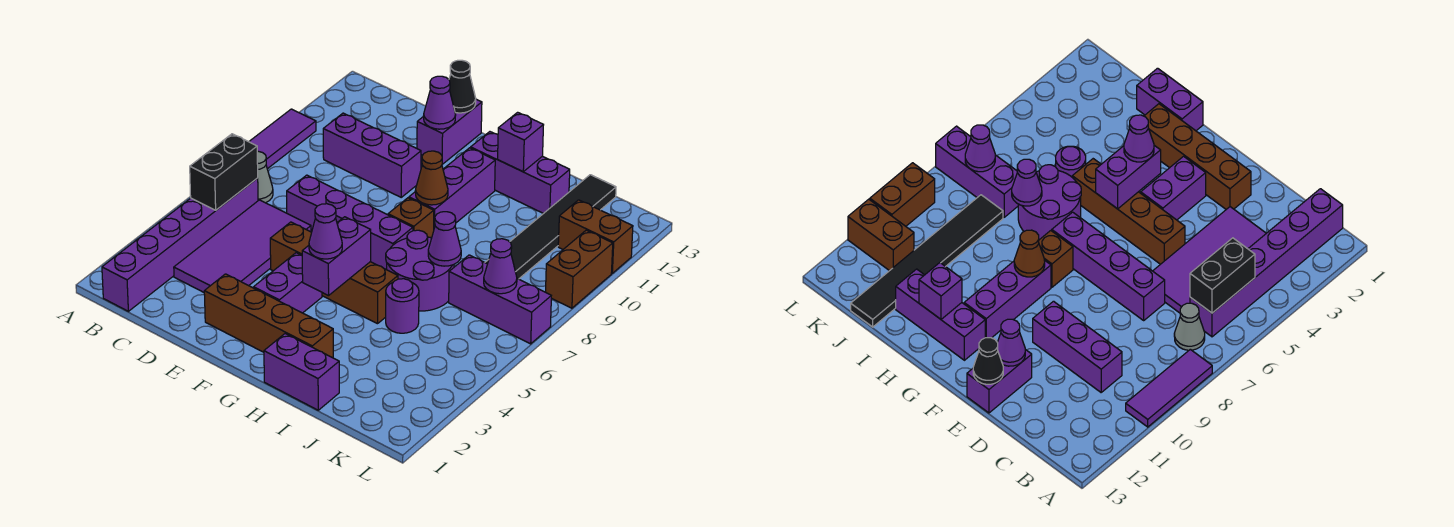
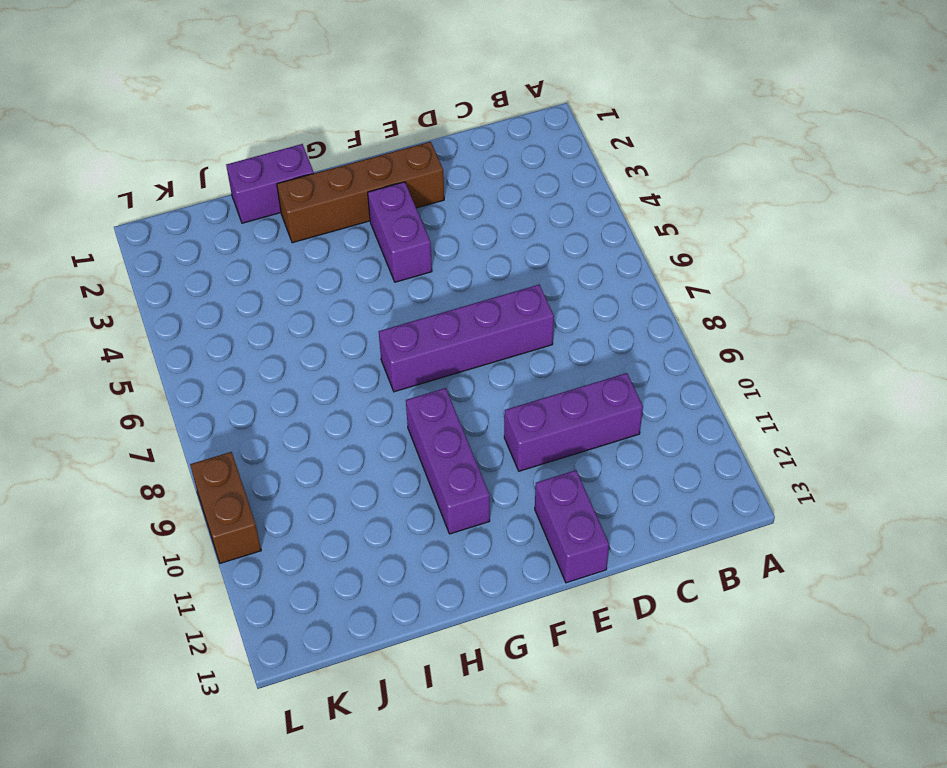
none -> purple tile A8:A10 level 1
none -> purple brick B1:B6 level 1
none -> grey cone B7 level 1

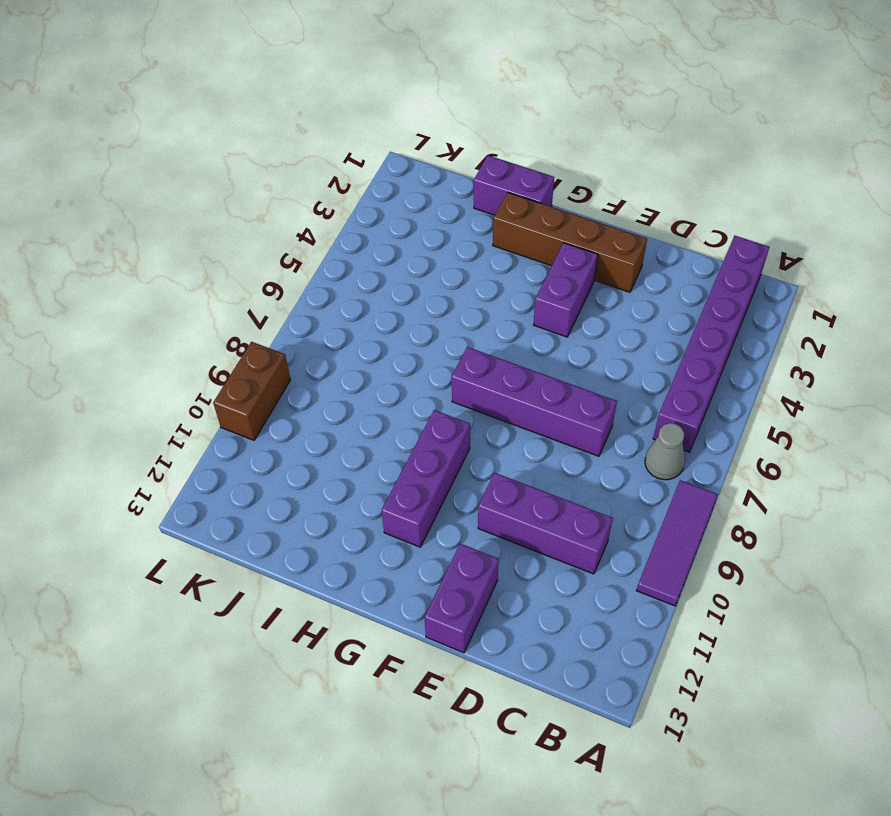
none -> purple tile C3:D6 level 1
none -> brown brick E5:H5 level 1
none -> brown brick G8 level 1

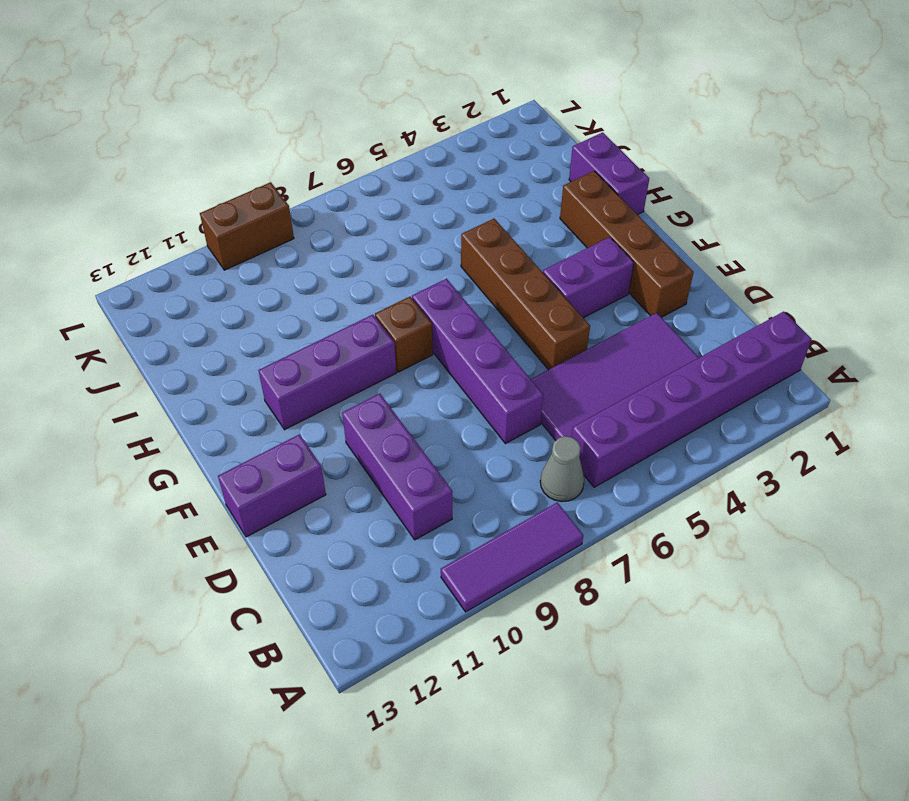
none -> purple brick G12:I12 level 1
none -> purple round brick H6:I7 level 1
none -> purple round brick I5 level 1

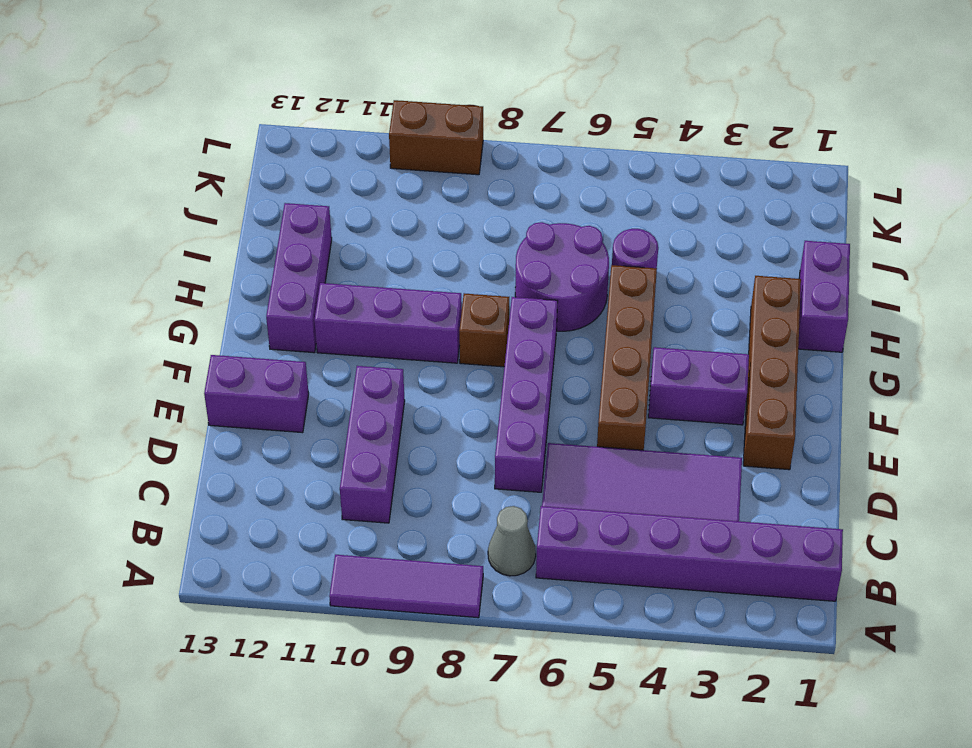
none -> purple brick J7:L7 level 1
none -> black tile J8:J13 level 1
none -> brown brick K11:L11 level 1

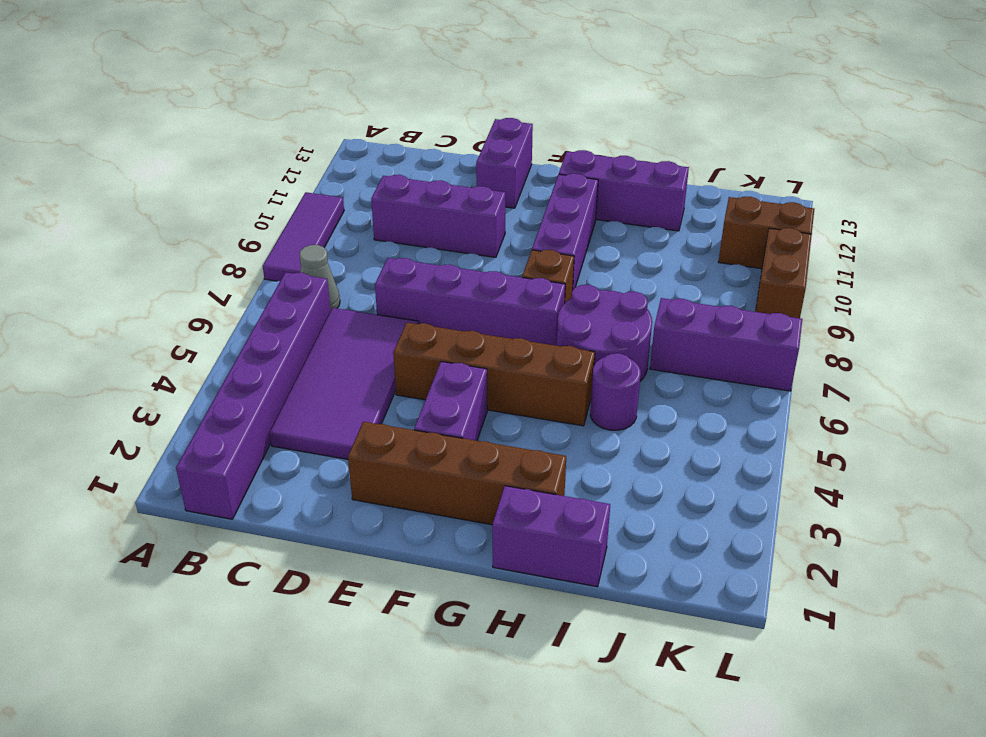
none -> black tile J8:J13 level 1
none -> black brick B5:B6 level 2
none -> purple cone E12 level 2

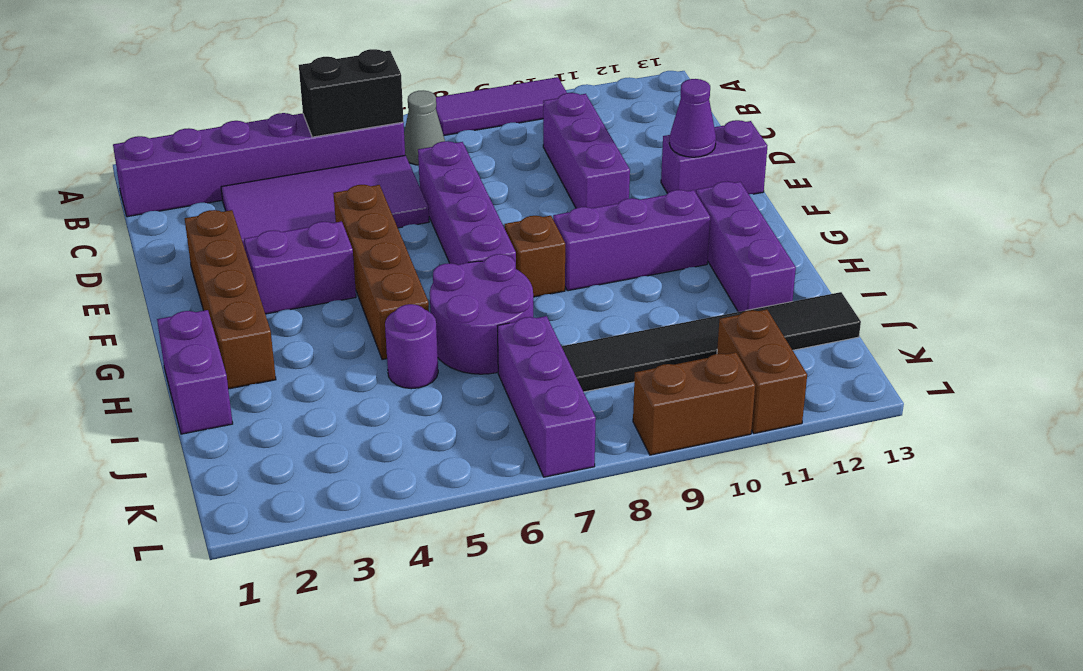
none -> black cone E13 level 2
none -> purple brick G4:G5 level 2
none -> brown cone G9 level 2

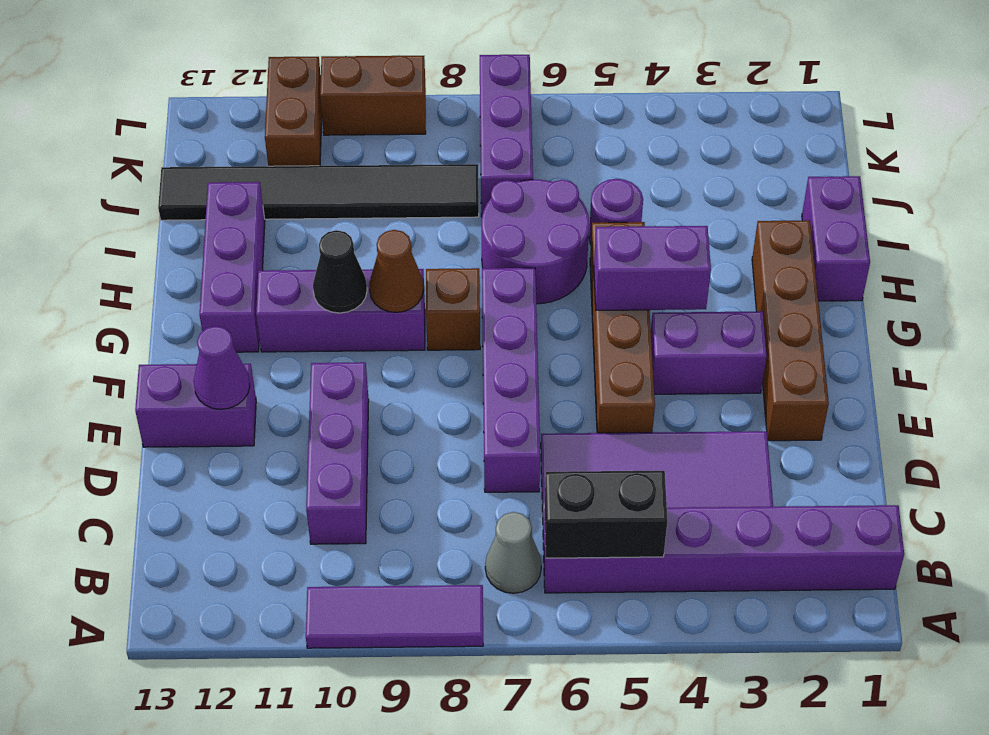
black cone G10 level 2 -> black cone E13 level 2
none -> purple brick H12 level 2
none -> purple cone I7 level 2
none -> purple cone K7 level 2

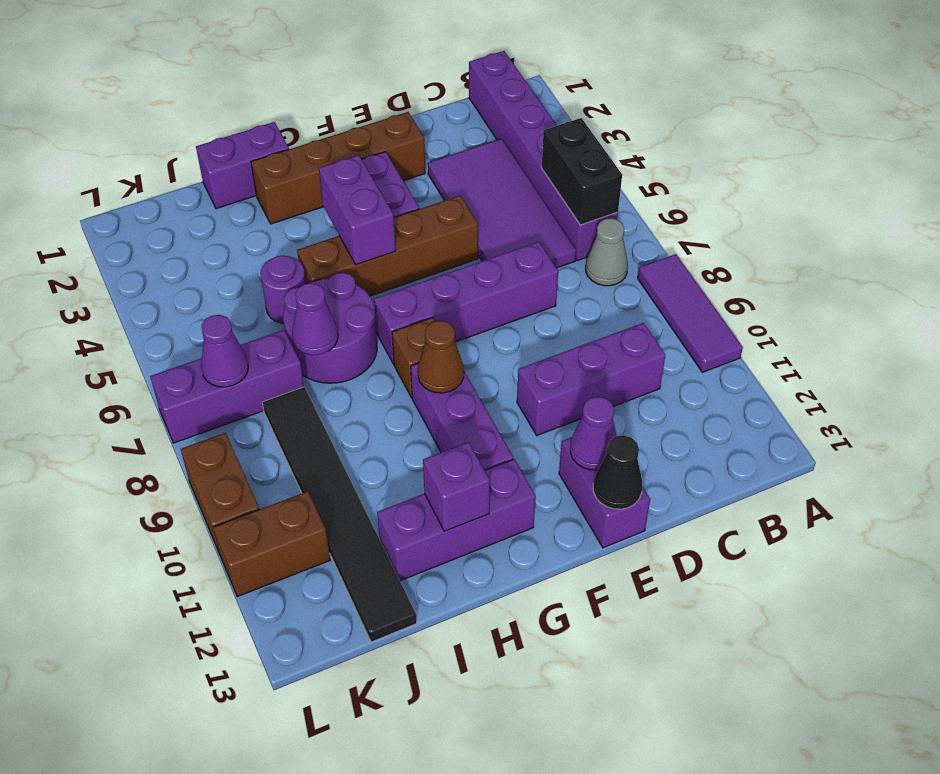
none -> purple cone G4 level 3

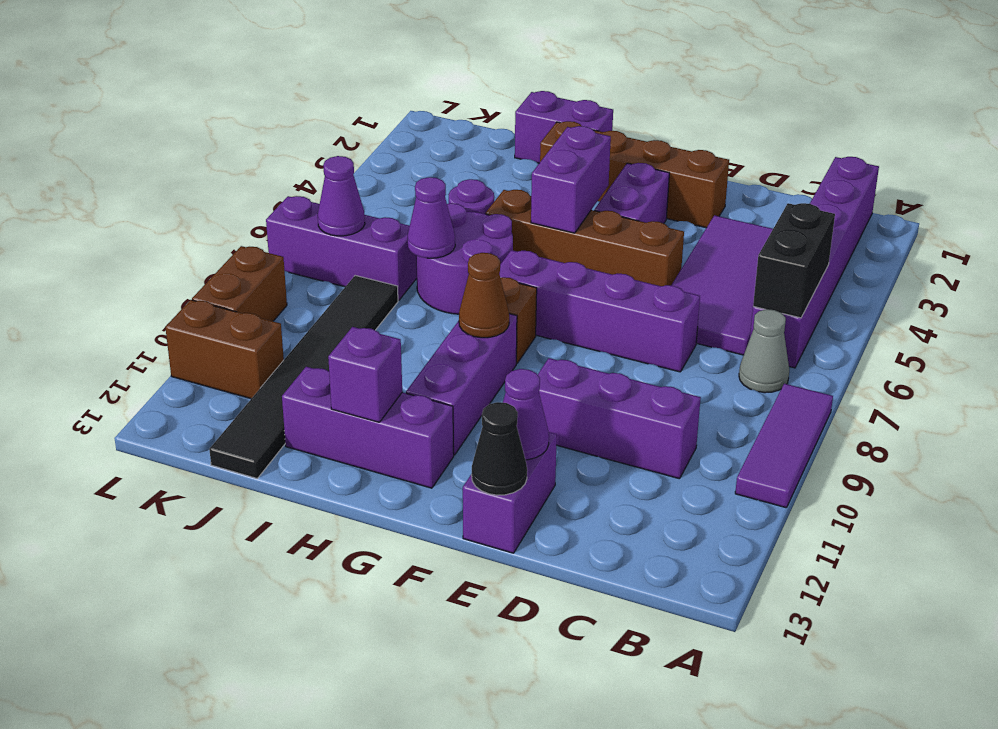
none -> purple cone G4 level 3

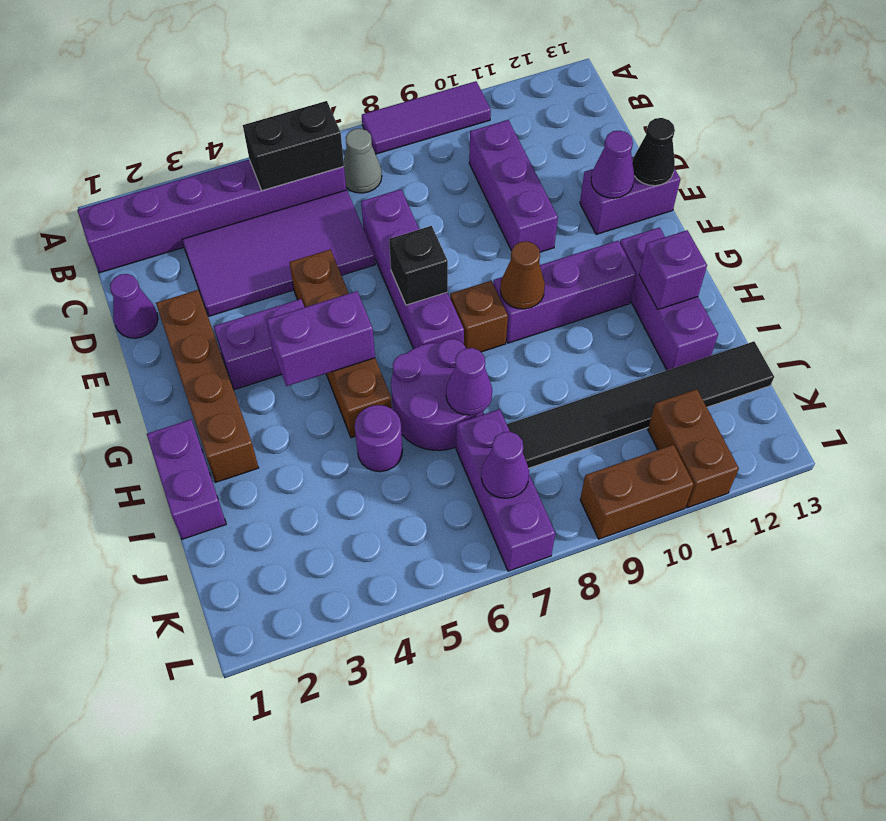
purple cone D1 level 1 -> purple cone G4 level 3
black brick F7 level 2 -> none

